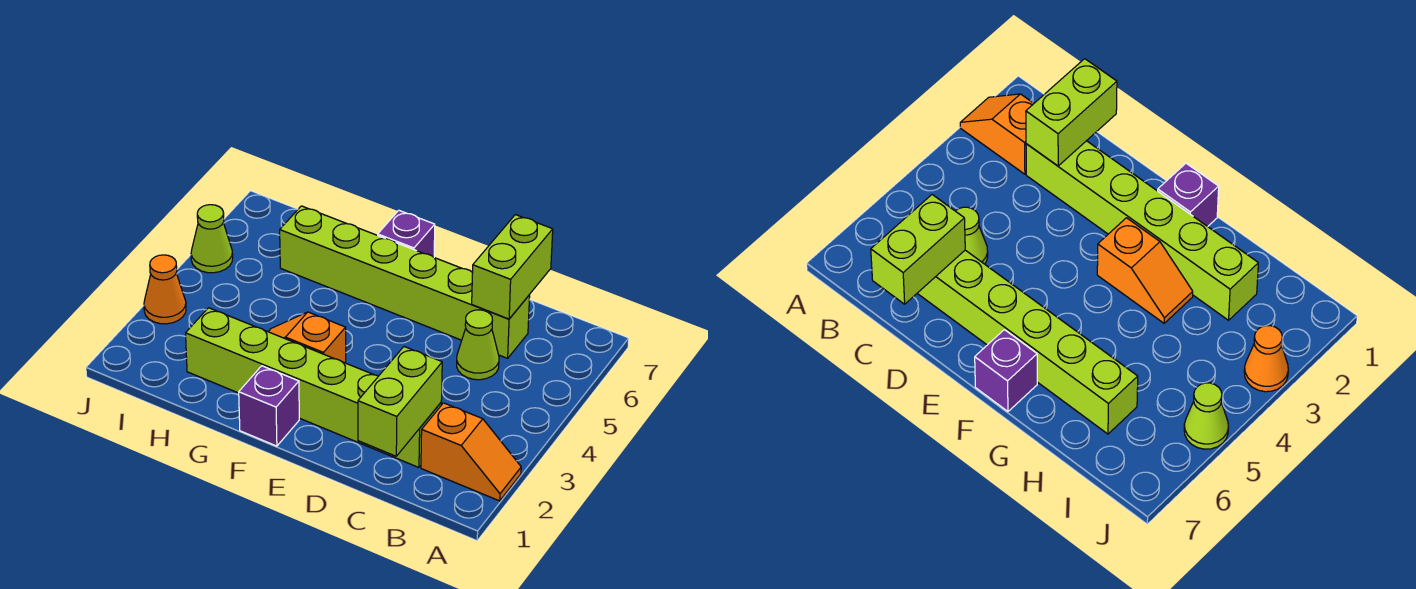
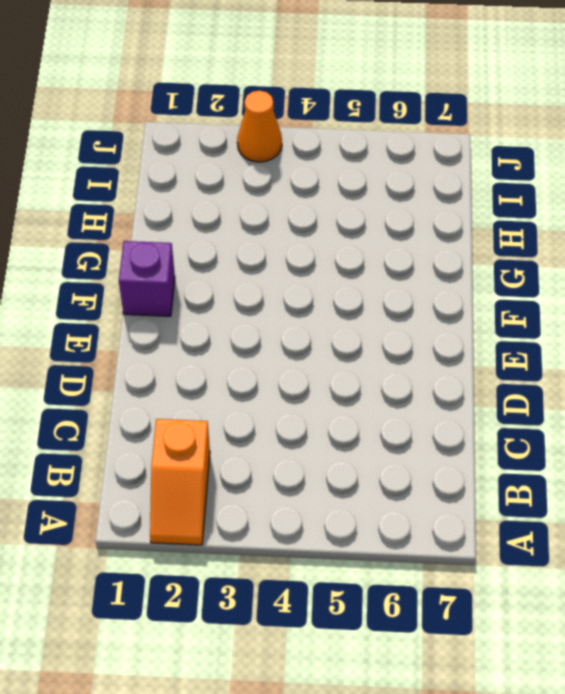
none -> lime brick C2:H2 level 1
none -> lime cone C5 level 1

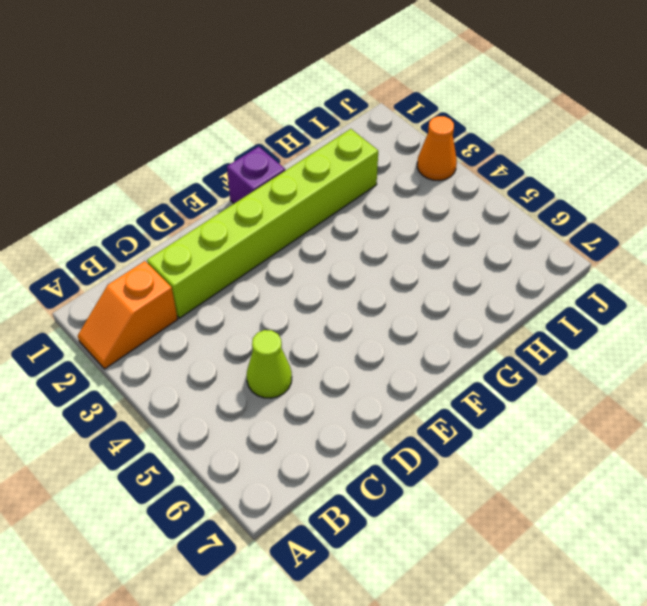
none -> lime brick C6:H6 level 1
none -> orange slope F3:G3 level 1 top F

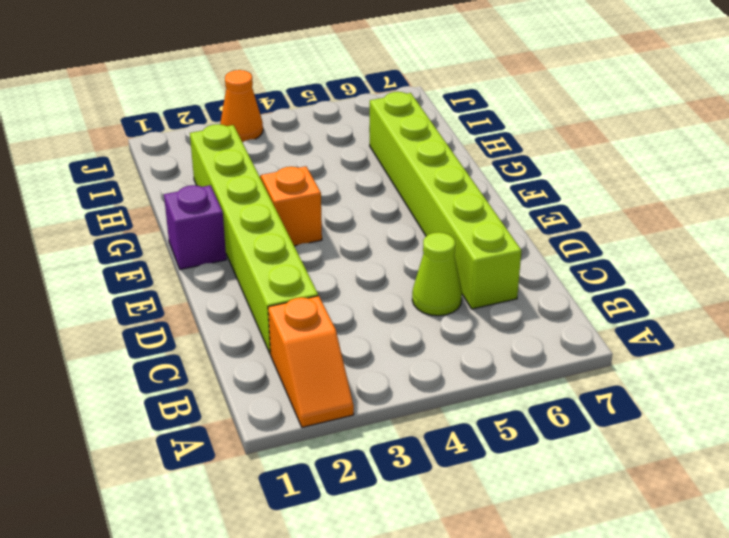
none -> purple brick F7 level 1
none -> lime cone J5 level 1

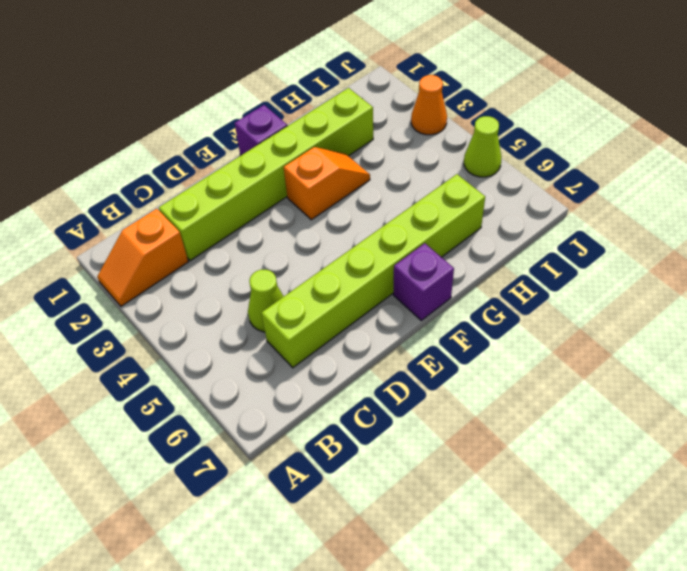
none -> lime brick C1:C2 level 2
none -> lime brick C6:C7 level 2

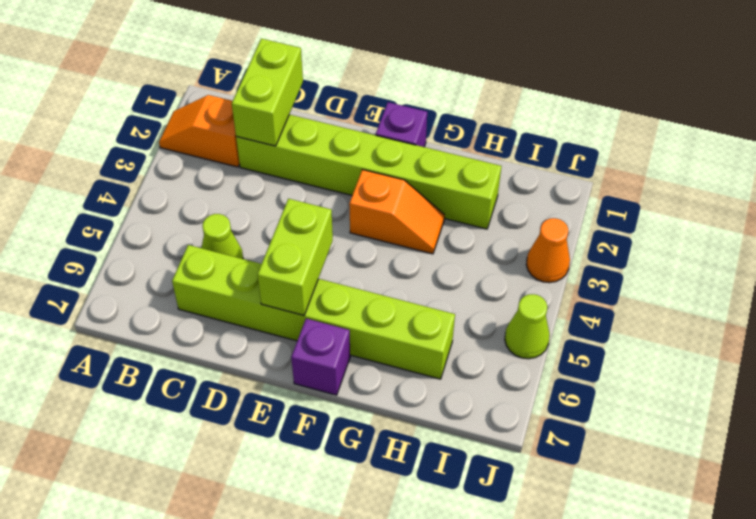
lime brick E5:E6 level 2 -> lime brick C6:C7 level 2

